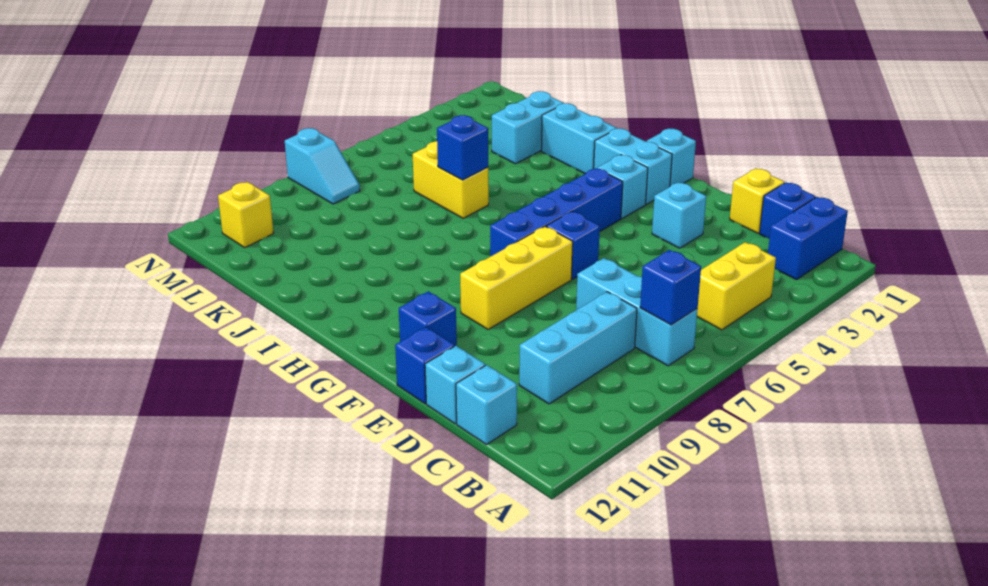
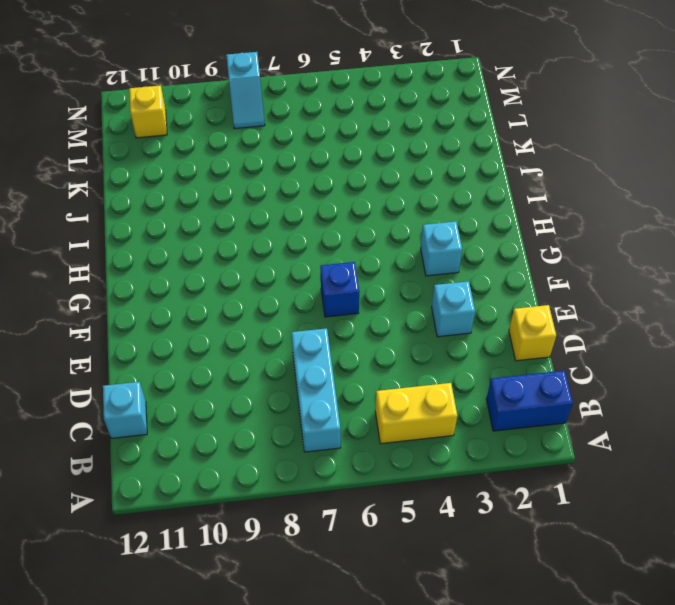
none -> blue brick C1 level 1
none -> cyan brick C8:C10 level 1
none -> cyan brick D12 level 1

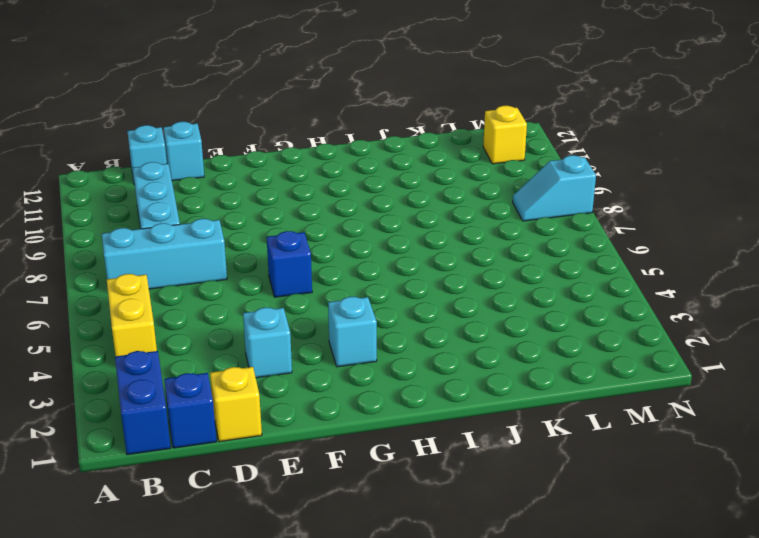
none -> blue brick E12 level 1
none -> yellow brick F7:F9 level 1
none -> blue brick F11 level 1

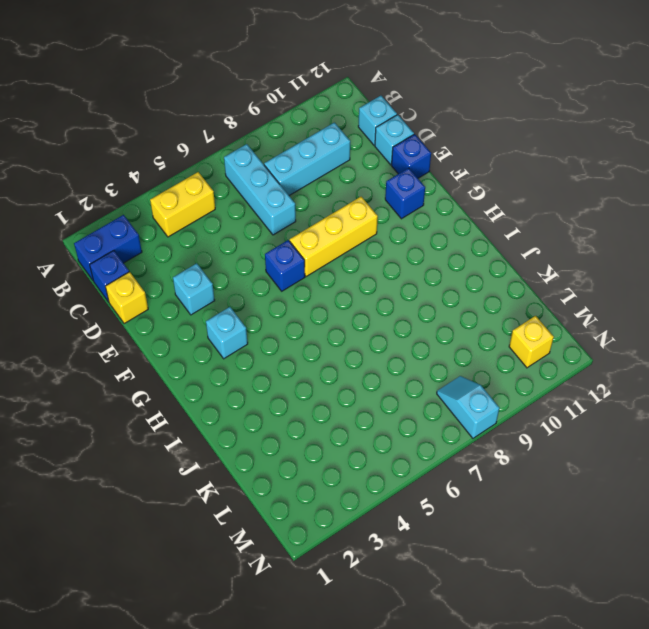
none -> cyan brick G1 level 1
none -> cyan brick G2:H2 level 1
none -> blue brick G4:G7 level 1

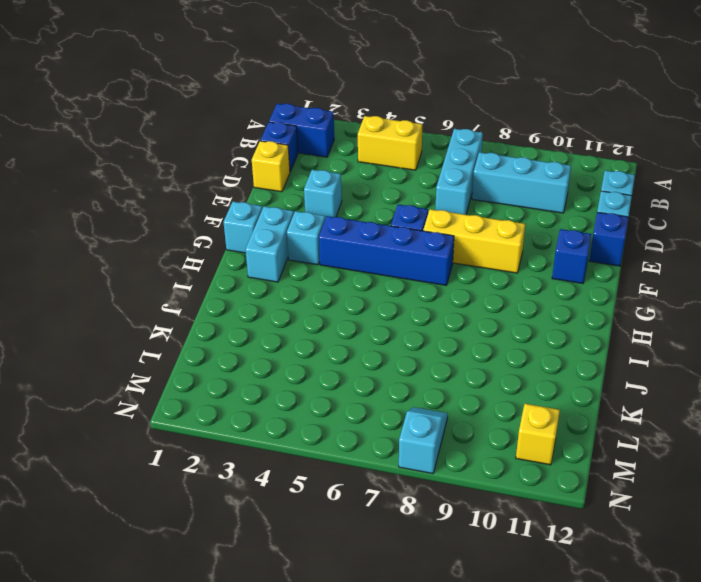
none -> cyan brick I2:J2 level 1
none -> yellow brick J6:K6 level 1
none -> cyan brick K2:K3 level 1

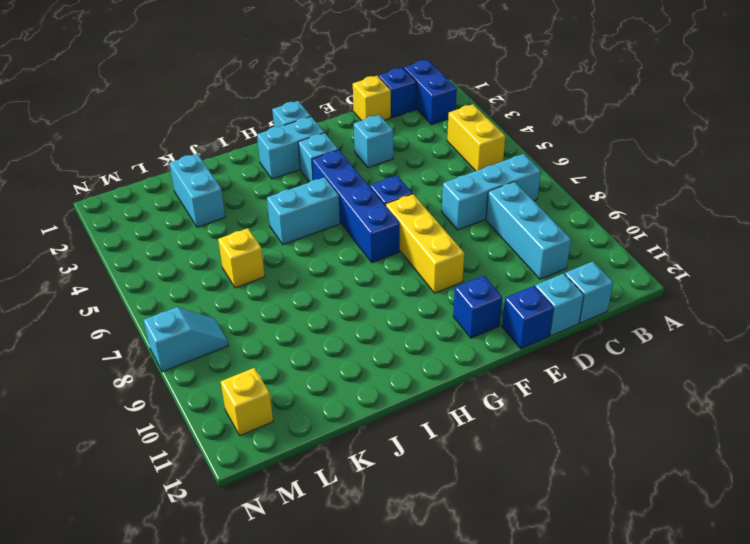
cyan brick H5:I5 level 1 -> cyan brick I2:J2 level 1
yellow brick K6 level 1 -> yellow brick J6:K6 level 1
none -> blue brick B7 level 2
none -> blue brick J6 level 2

